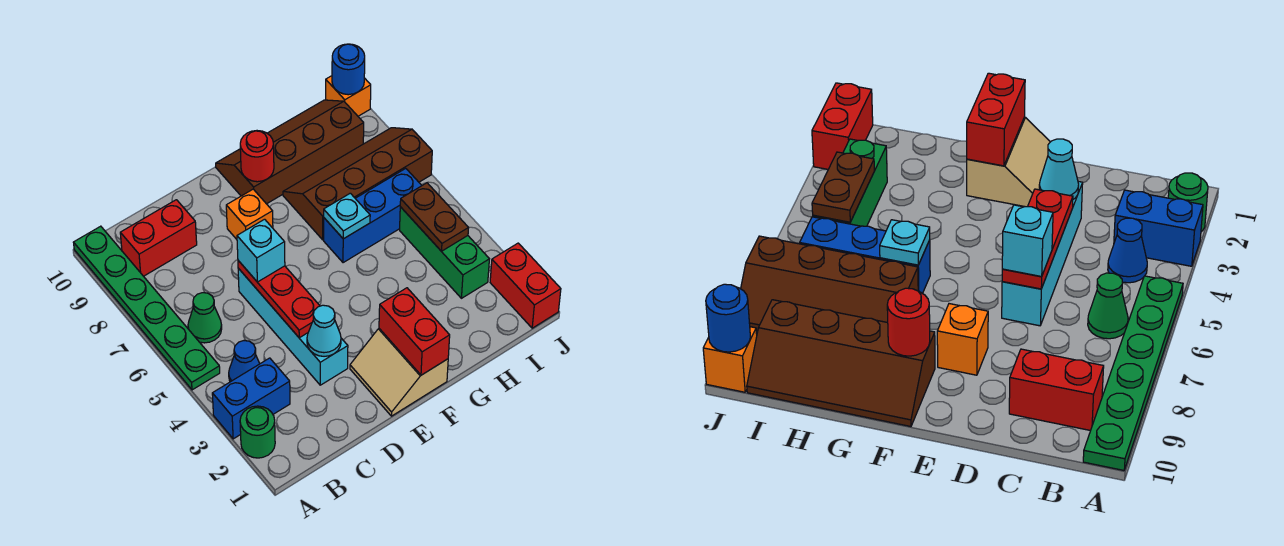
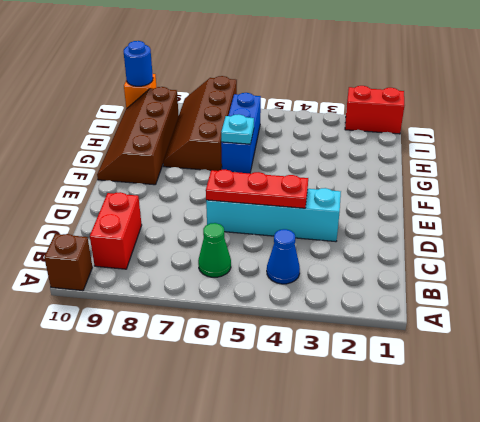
brown brick A10 level 1 -> green plate A5:A10 level 1
none -> green round brick A2 level 1
none -> blue brick A3:B3 level 1
none -> tan slope E1:F2 level 1 top F

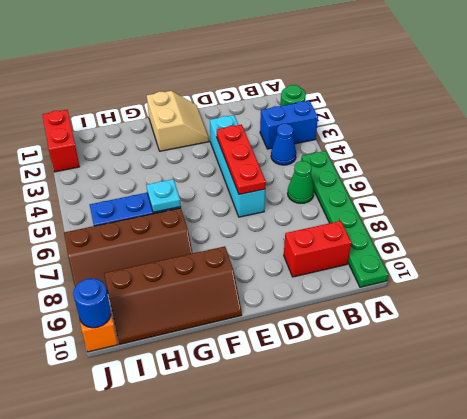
none -> orange brick E8 level 1
none -> green brick I3:I5 level 1
none -> cyan cone D3 level 2

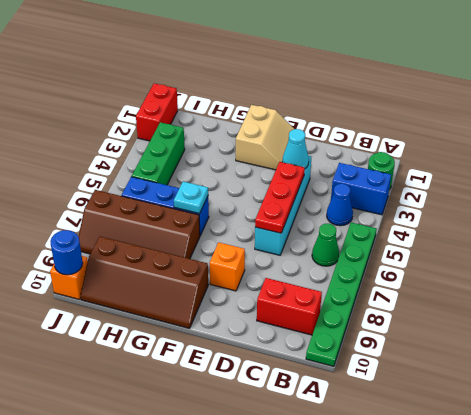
none -> red brick F1:F2 level 2
none -> red round brick F9 level 2
none -> brown plate I4:I5 level 2

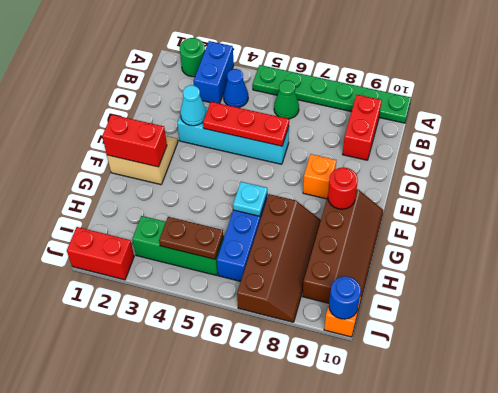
none -> cyan brick D6 level 3

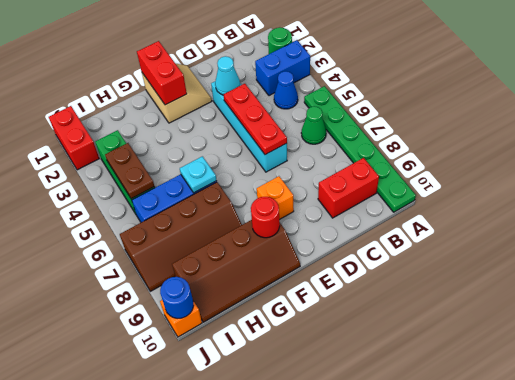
none -> cyan brick D6 level 3

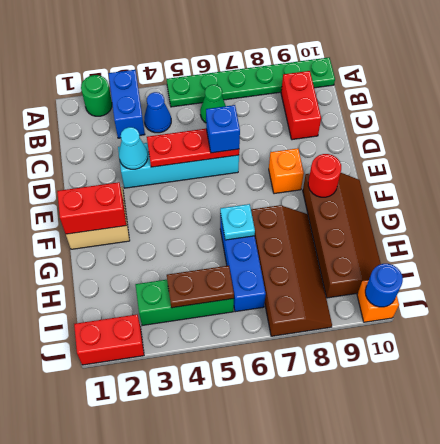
blue brick D6 level 3 -> cyan brick D6 level 3

